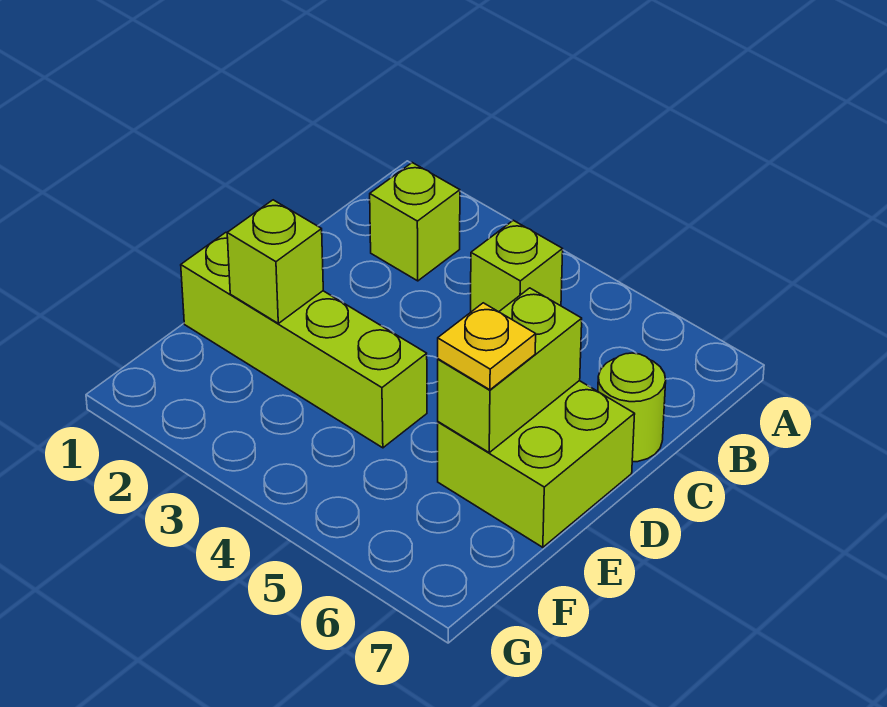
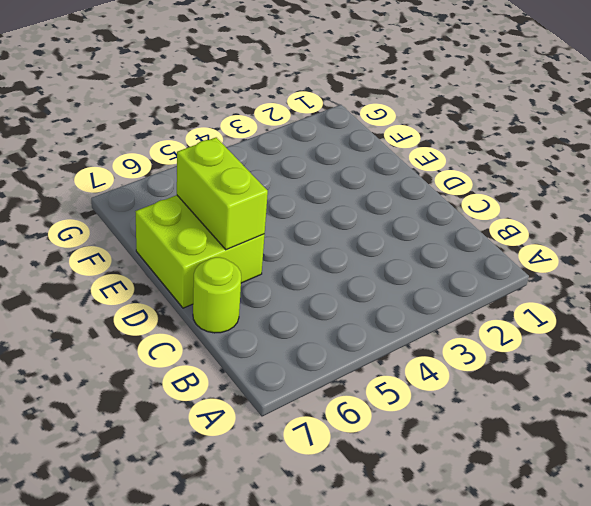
none -> lime brick B2 level 1
none -> lime brick B4 level 1

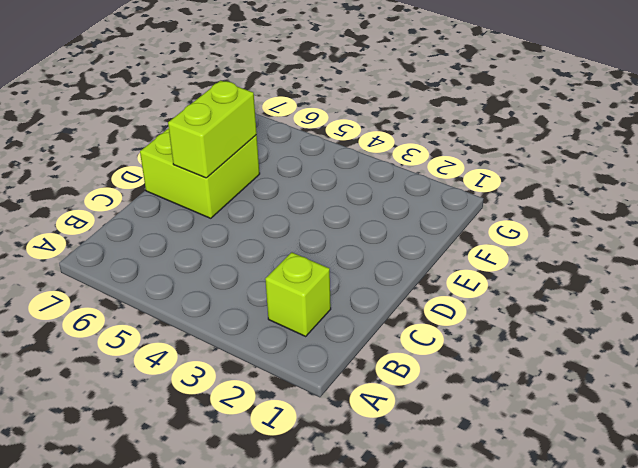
none -> lime brick B4 level 1
none -> lime round brick C7 level 1

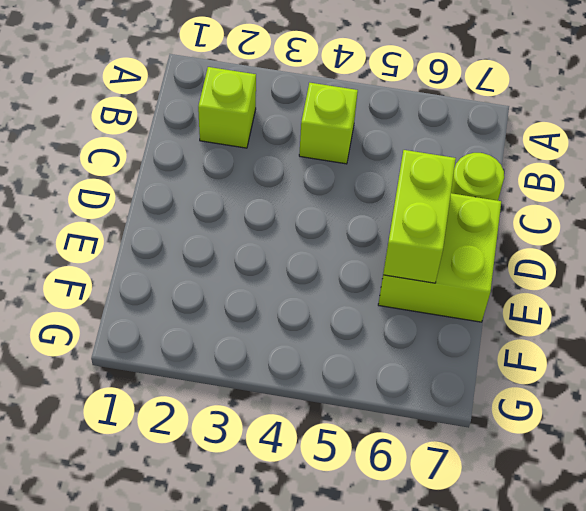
none -> lime brick E1:E4 level 1
none -> lime brick E2 level 2

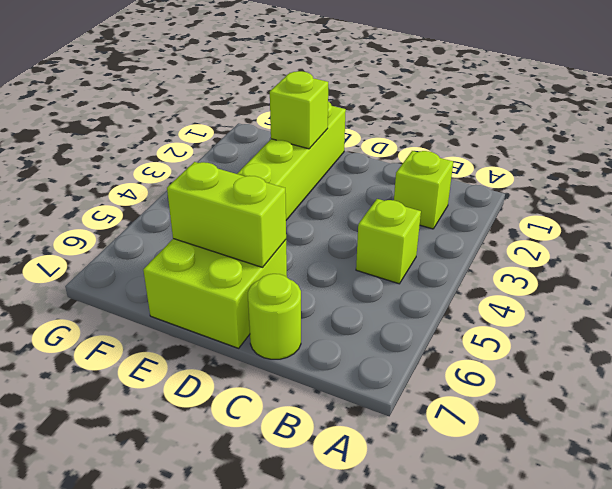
none -> yellow plate E6 level 3

